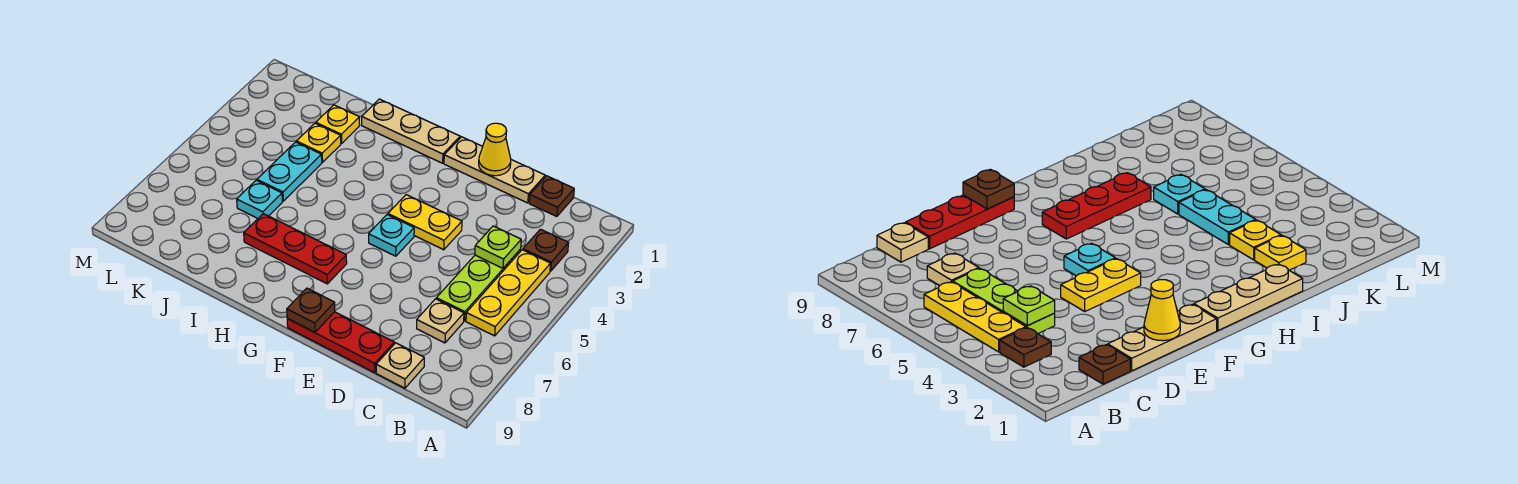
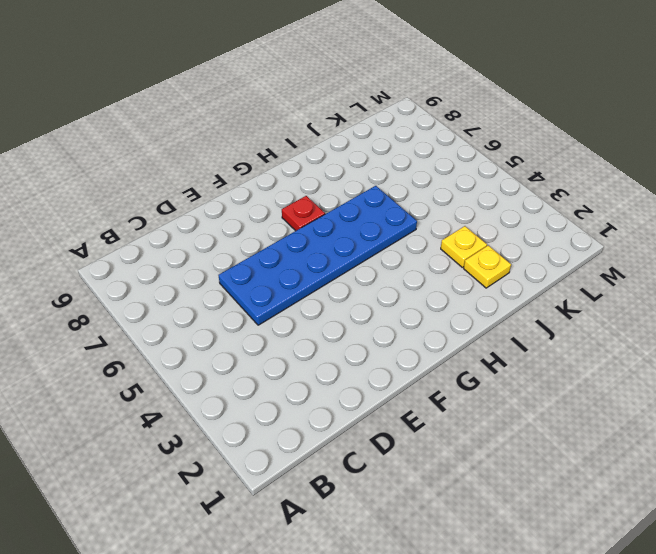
blue plate D5:I6 level 1 -> cyan plate F5 level 1
red plate G7 level 1 -> red plate G7:I7 level 1
none -> brown plate B3 level 1
none -> yellow plate B4:B6 level 1
none -> brown plate C1 level 1

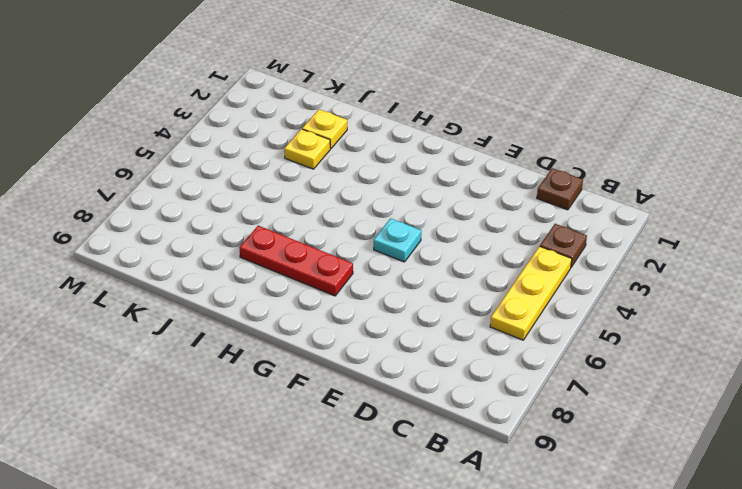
none -> lime plate C4:C6 level 1
none -> tan plate C7 level 1
none -> tan plate C9 level 1

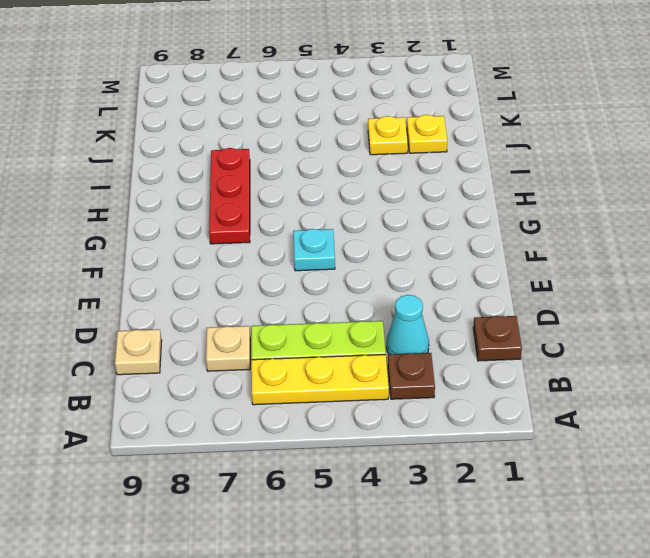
cyan cone C3 level 1 -> none
none -> tan plate D1:F1 level 1
none -> red plate D9:F9 level 1
none -> yellow plate E4:F4 level 1

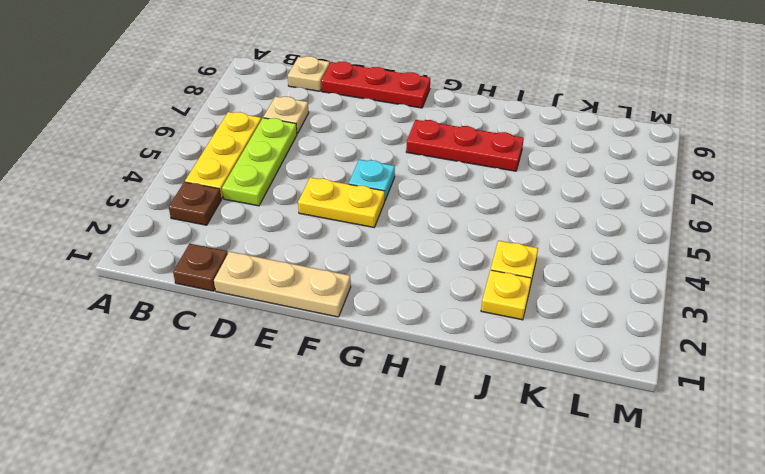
none -> tan plate G1:I1 level 1
none -> cyan plate J4:J5 level 1
none -> cyan plate J6 level 1

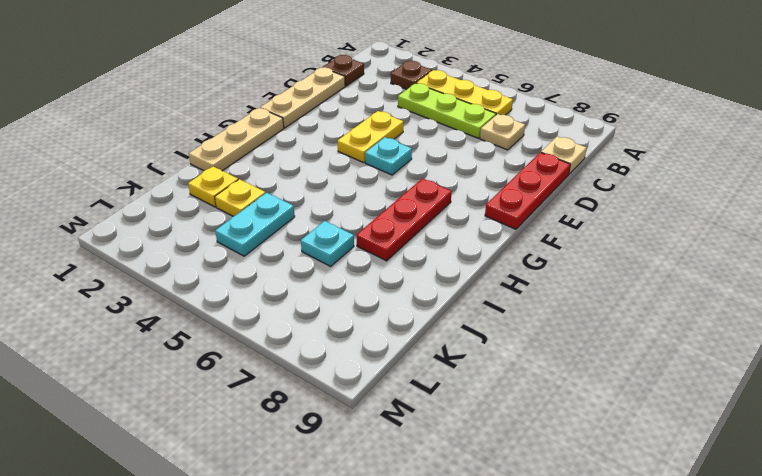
cyan plate J4:K4 level 1 -> cyan plate J4:J5 level 1
none -> lime plate C4 level 2
none -> yellow cone E1 level 2
none -> brown plate F9 level 2

